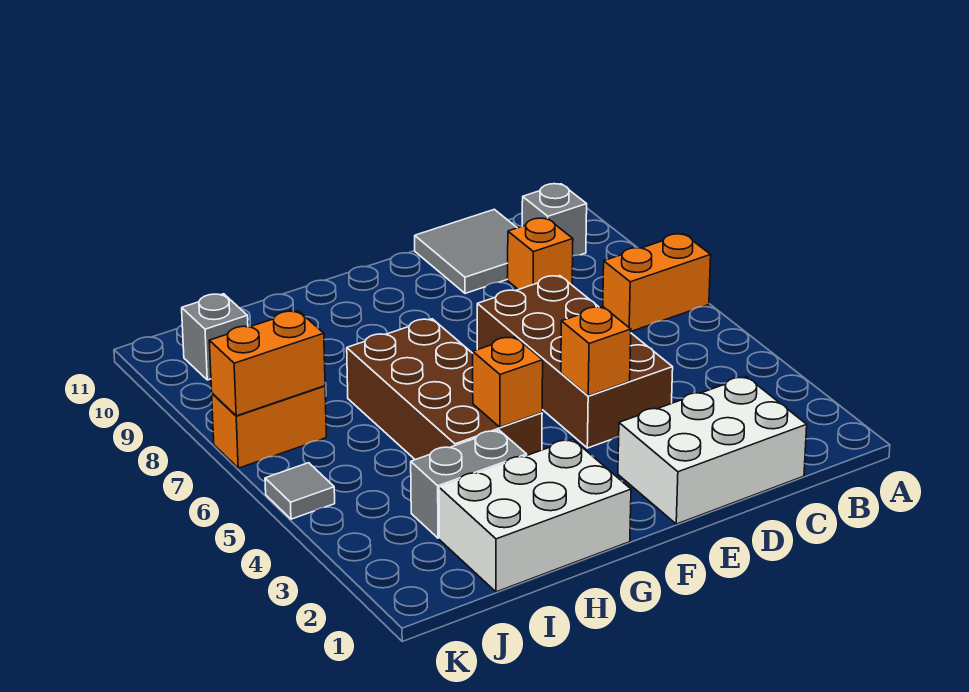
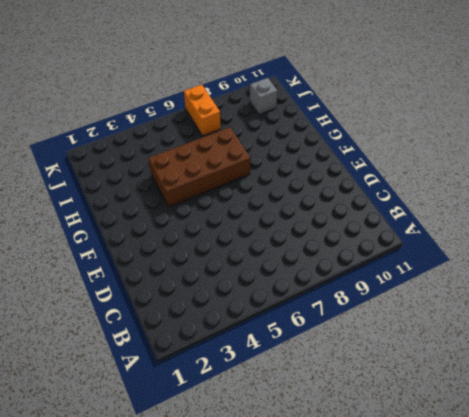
none -> orange brick A7:B7 level 1
none -> grey brick B10 level 1
none -> white brick C1:E2 level 1

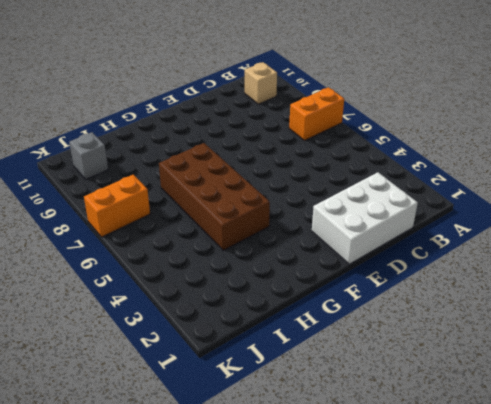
tan brick B10 level 1 -> grey brick B10 level 1
none -> orange brick C9 level 1
none -> grey tile C10:D11 level 1
none -> brown brick D4:E7 level 1

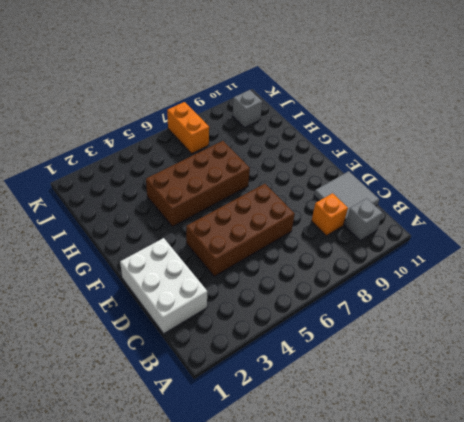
none -> orange brick A7:B7 level 1
none -> white brick G1:I2 level 1
none -> grey brick H3:I3 level 1

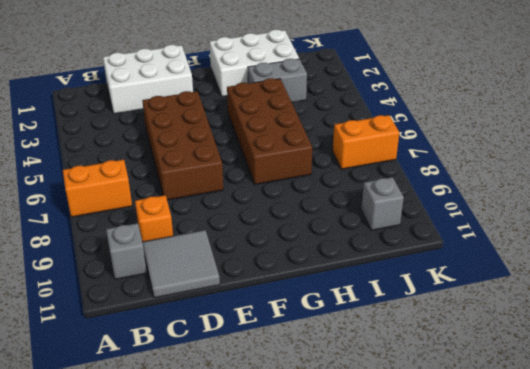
none -> grey tile K5 level 1
none -> orange brick E4 level 2
none -> orange brick G4 level 2

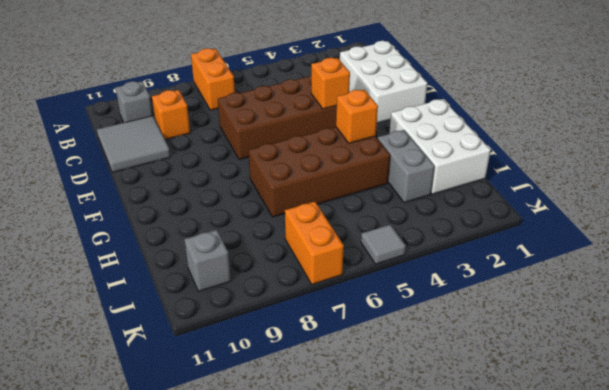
none -> orange brick J7:K7 level 2

